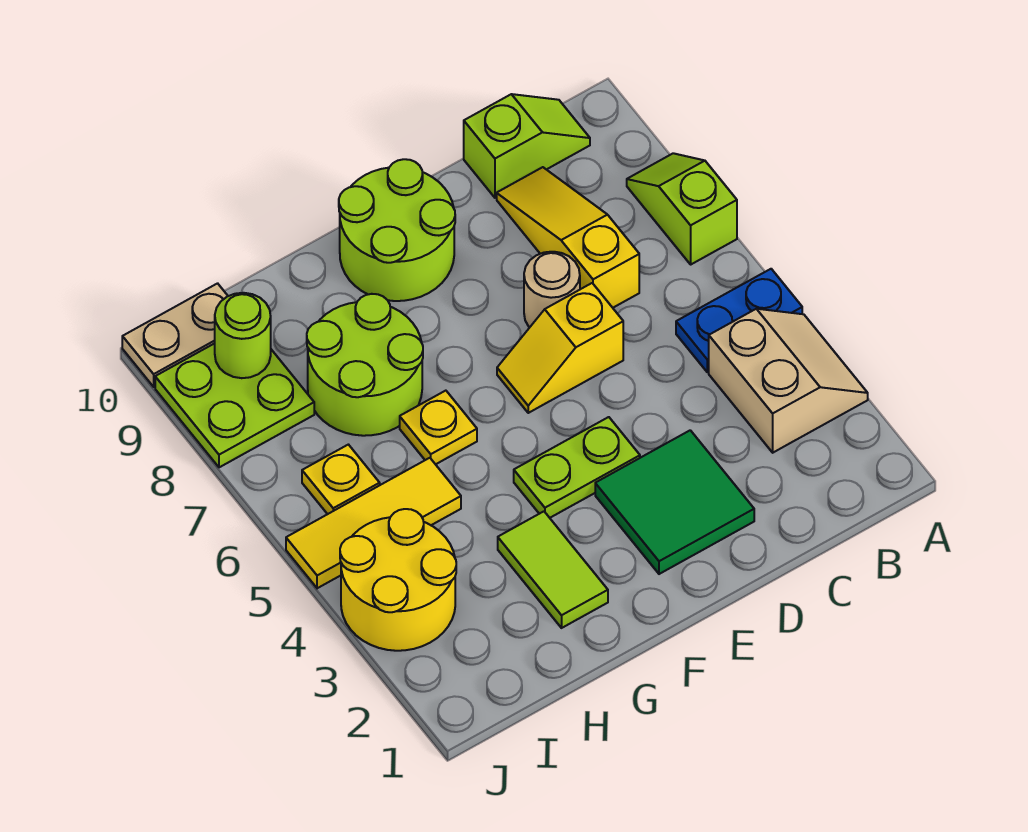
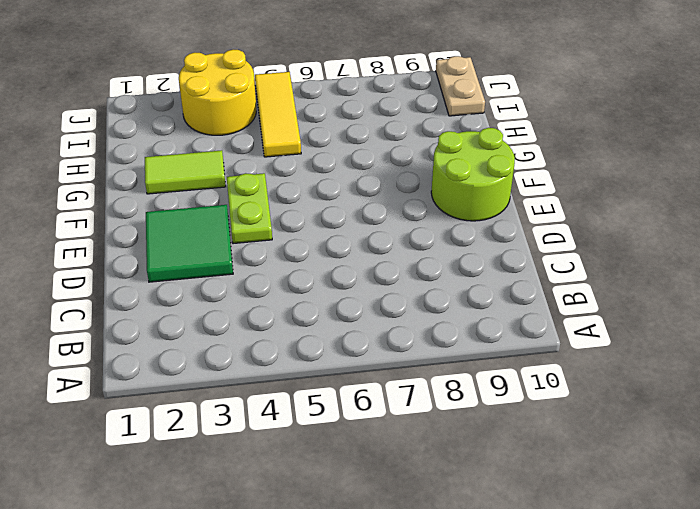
none -> tan slope A3:B4 level 1 top B
none -> blue plate A5:B5 level 1
none -> lime slope A7:A8 level 1 top 7

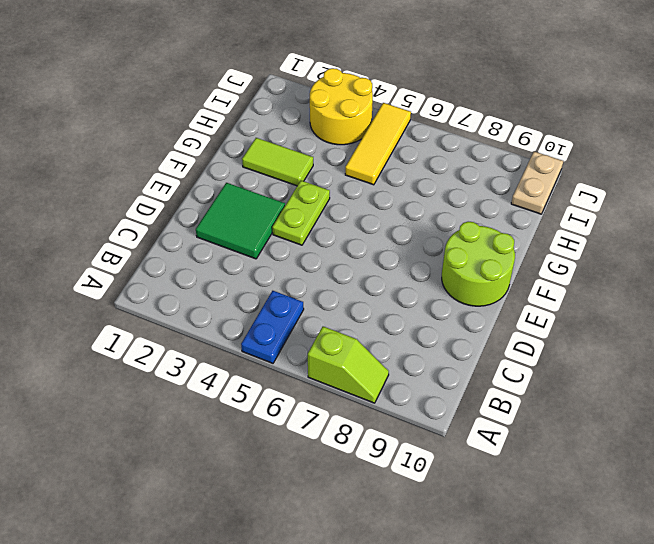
none -> tan slope A3:B4 level 1 top B
none -> lime slope B10:C10 level 1 top C
none -> yellow slope C7:C9 level 1 top 7

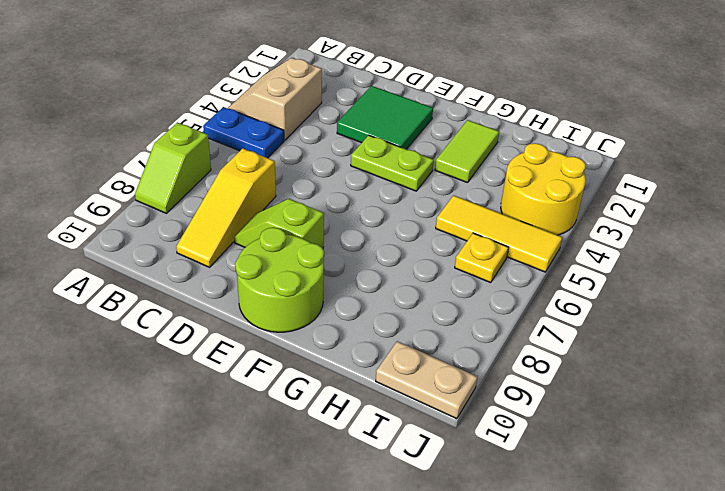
lime slope D8:E8 level 1 top E -> lime slope B10:C10 level 1 top C
none -> yellow slope D6:E6 level 1 top D
none -> tan round brick D7 level 1
none -> yellow plate G6 level 1

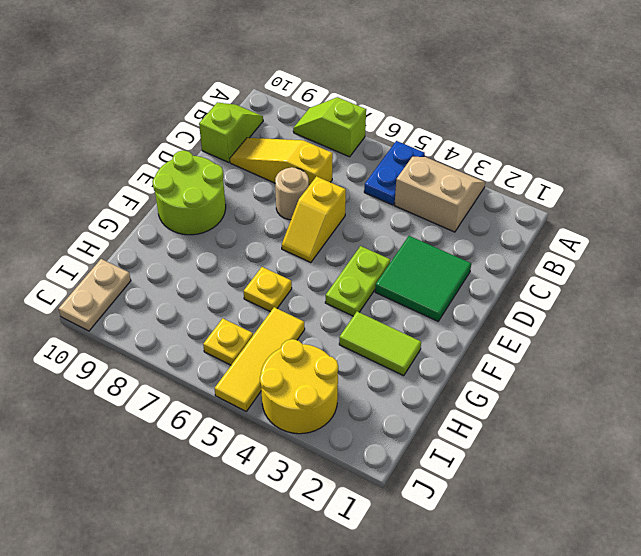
none -> lime round brick G7:H8 level 1
none -> lime plate I8:J9 level 1
none -> lime round brick I9 level 2

